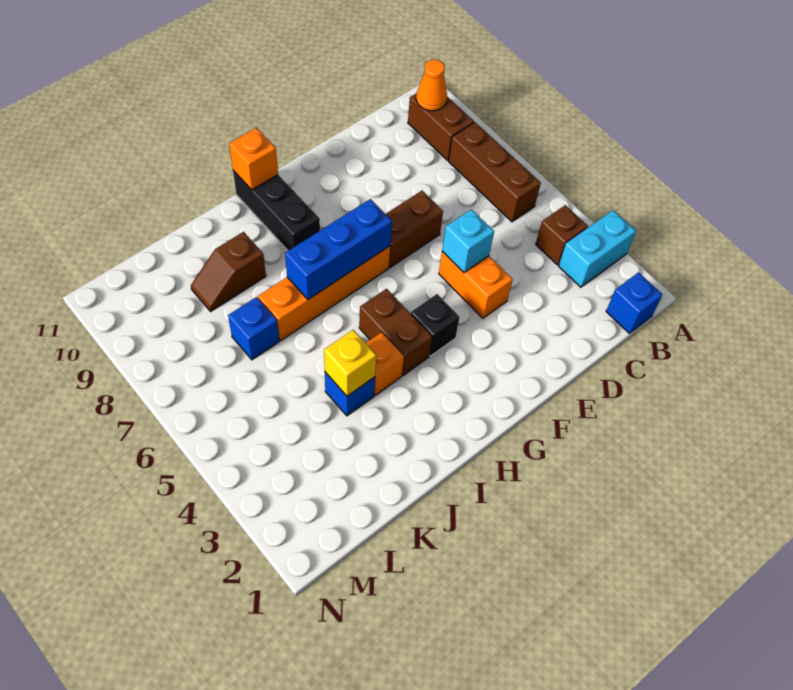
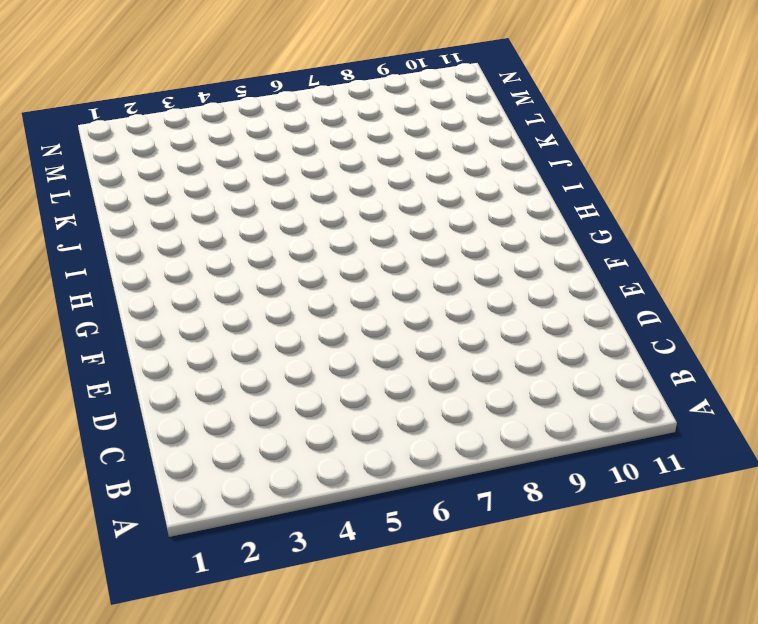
none -> cyan brick A3:B3 level 1
none -> blue brick B1 level 1
none -> brown brick B4 level 1

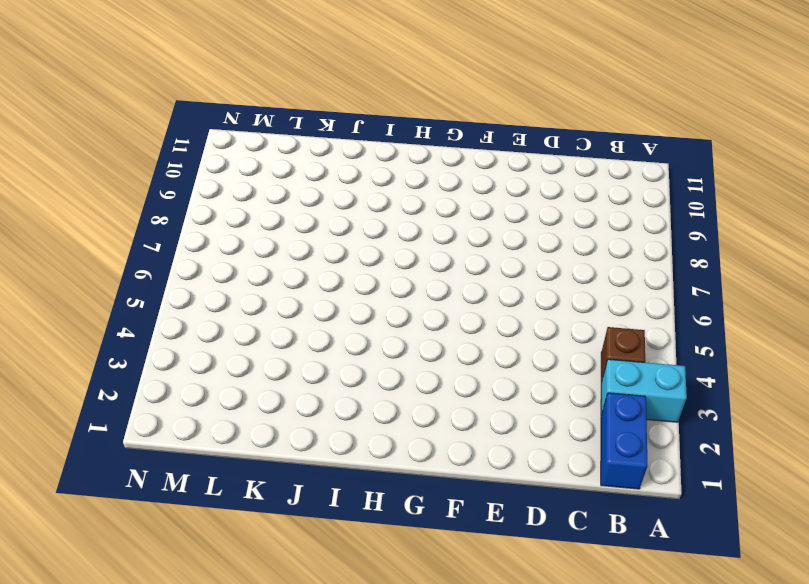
blue brick B1:B2 level 1 -> blue brick B1 level 1
none -> brown brick B6:B8 level 1
none -> brown brick B9:B10 level 1
none -> orange brick E4:E5 level 1

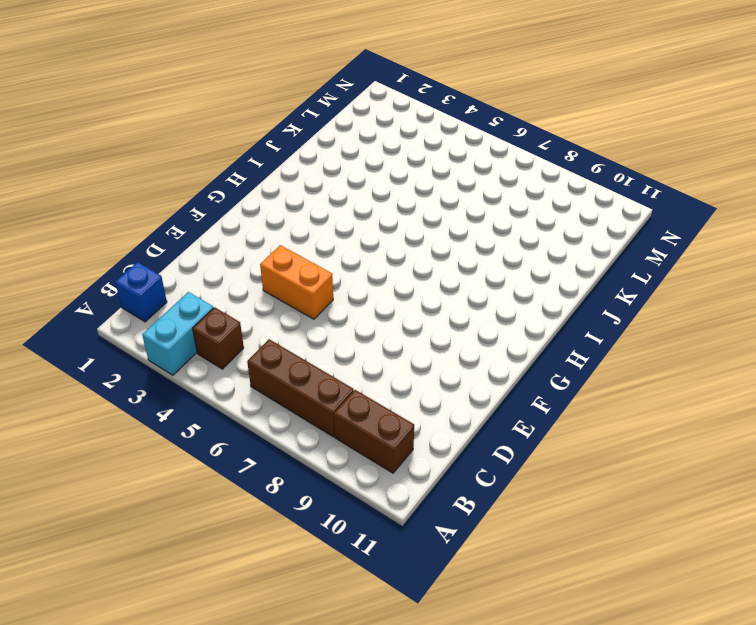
none -> brown brick E7:F7 level 1
none -> black brick G4 level 1
none -> orange brick G7:J7 level 1

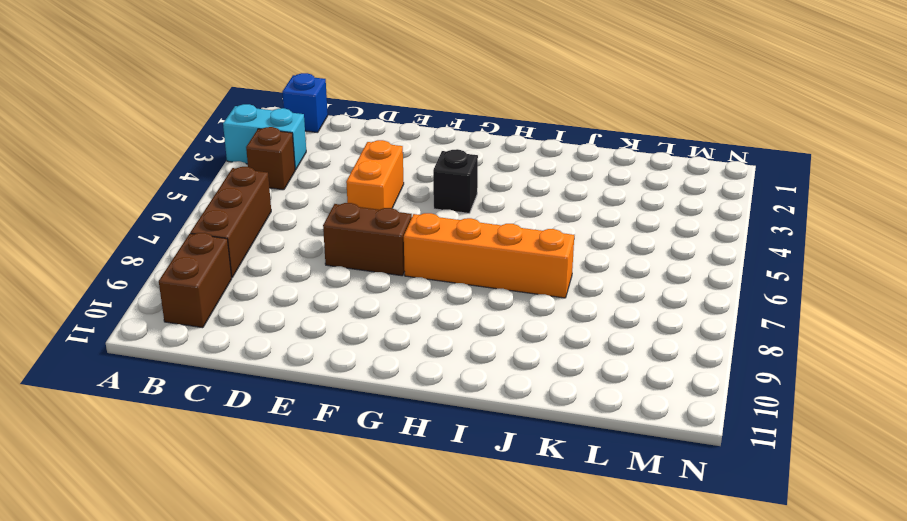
none -> brown brick H4:H5 level 1
none -> black brick H9:H11 level 1
none -> orange brick I4 level 1

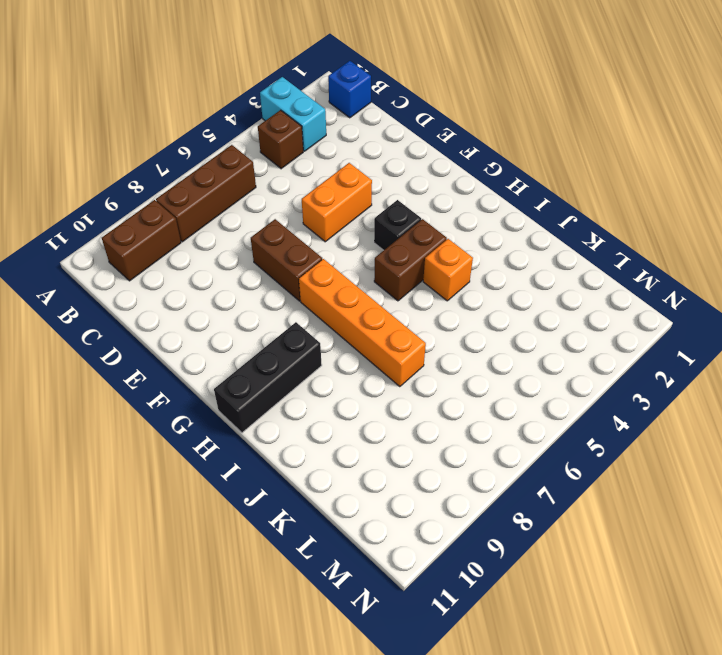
none -> blue brick J4 level 1
none -> brown slope J9:K9 level 1 top J
none -> blue brick K7 level 1

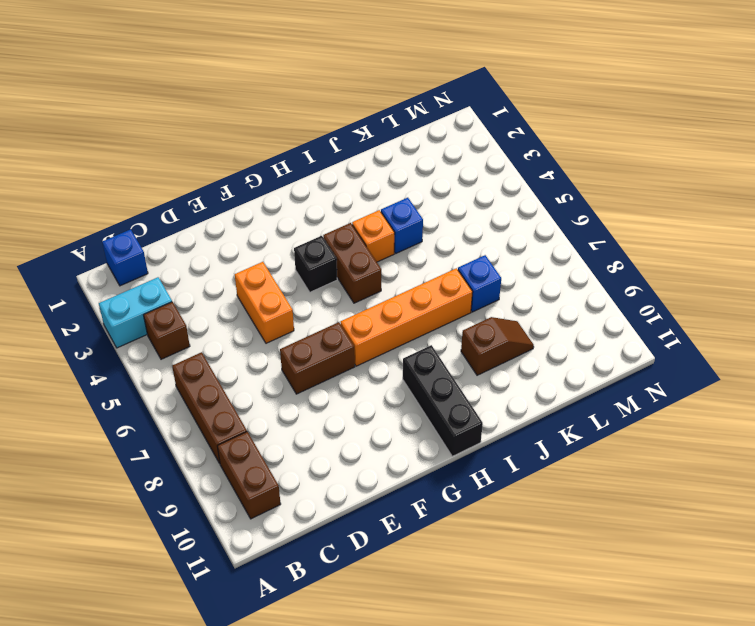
none -> orange cone B10 level 2
none -> cyan brick E5 level 2
none -> blue brick G7:I7 level 2

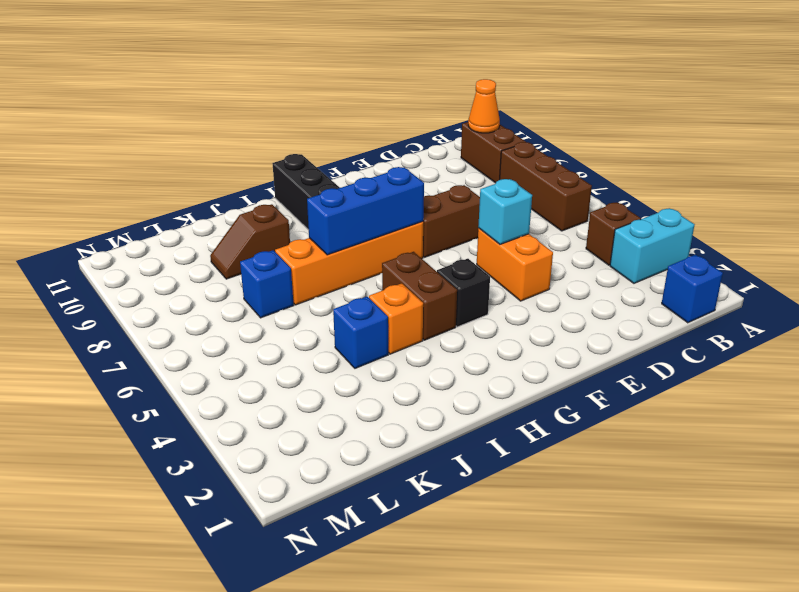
none -> orange brick H11 level 2
none -> yellow brick J4 level 2

